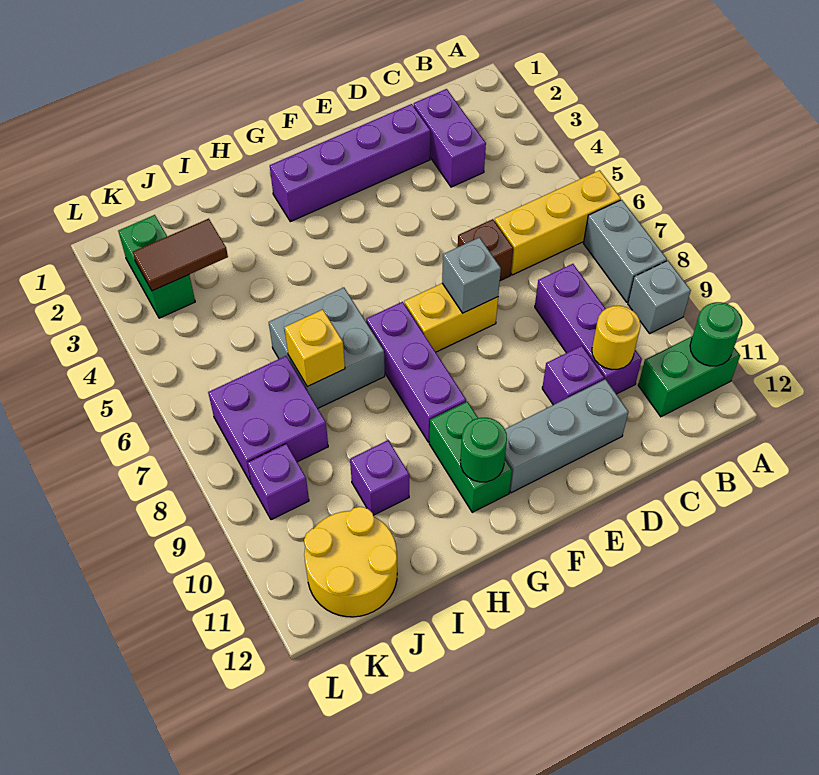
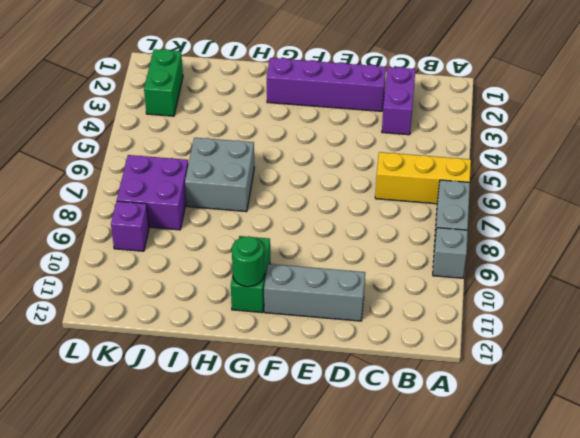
none -> green brick A11:B11 level 1
none -> purple brick C8:C10 level 1
none -> brown brick D6 level 1

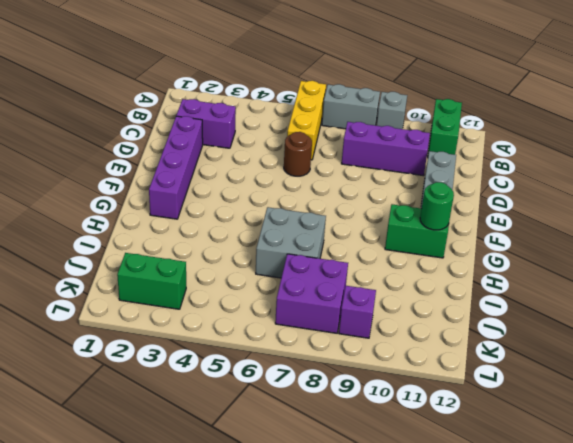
brown round brick D6 level 1 -> brown brick D6 level 1
none -> purple brick D10 level 1
none -> yellow brick E7:F7 level 1
none -> purple brick G7:G9 level 1

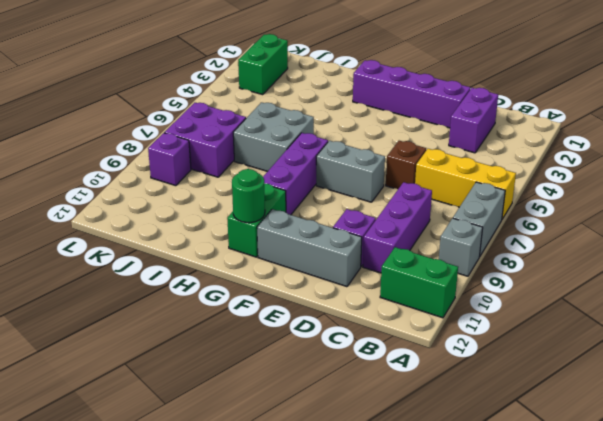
grey brick E7:F7 level 1 -> yellow brick E7:F7 level 1
none -> purple brick I10 level 1
none -> yellow round brick J11:K12 level 1
none -> green round brick A11 level 2

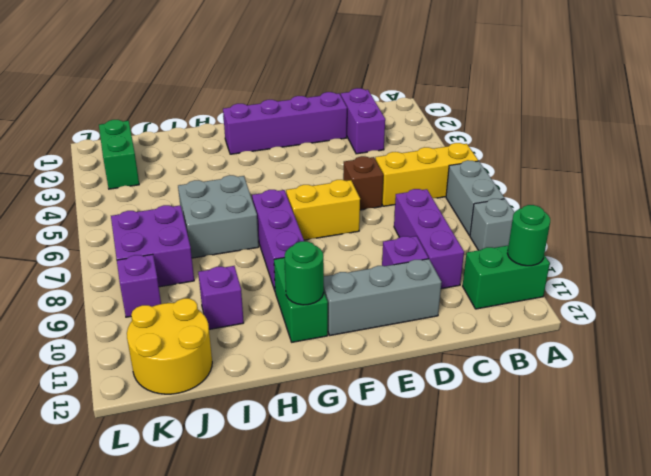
none -> yellow round brick C10 level 2
none -> grey brick E7 level 2
none -> yellow brick I7 level 2

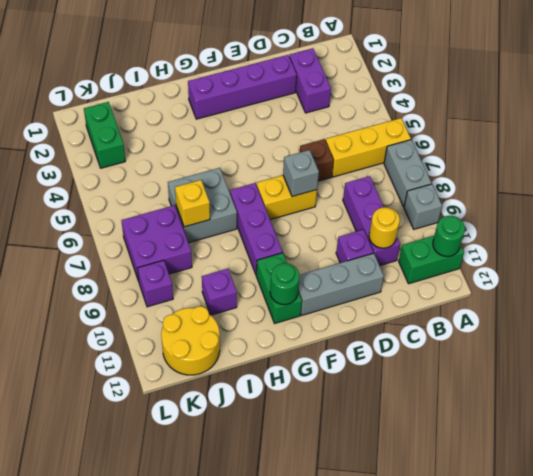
none -> brown tile J3:K3 level 2

